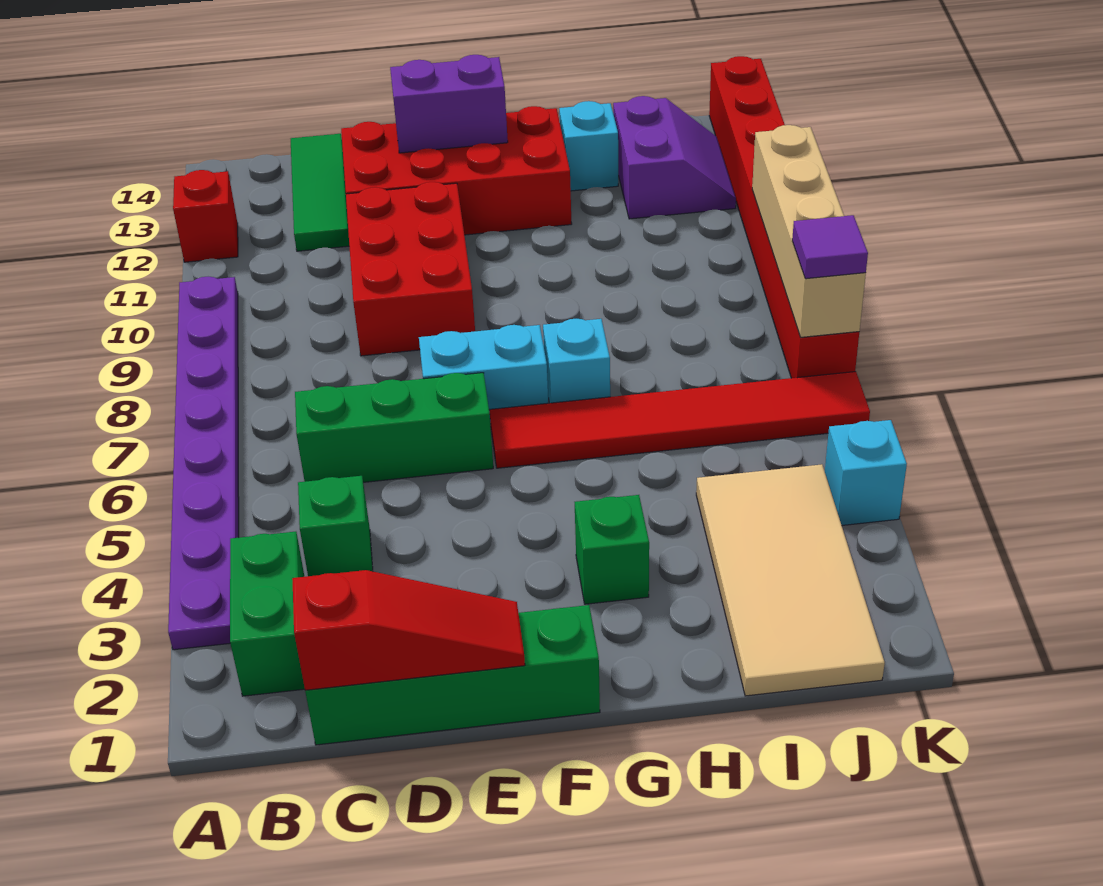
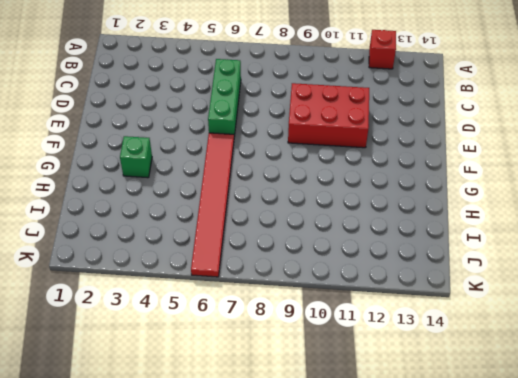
none -> purple plate A3:A10 level 1
none -> green brick B2:B3 level 1
none -> green brick C1:F1 level 1

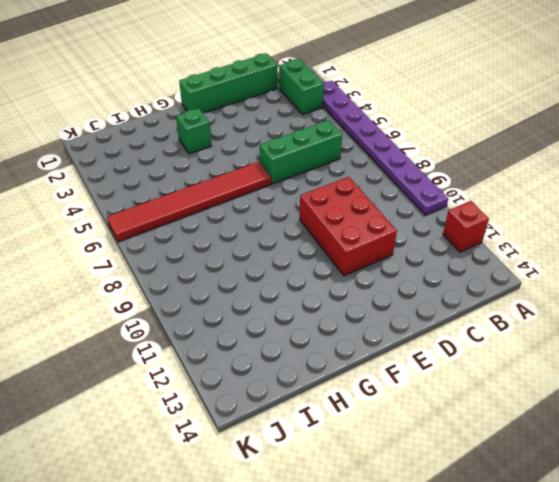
none -> green brick C4 level 1
none -> green tile C12:C14 level 1
none -> red brick D12:G13 level 1

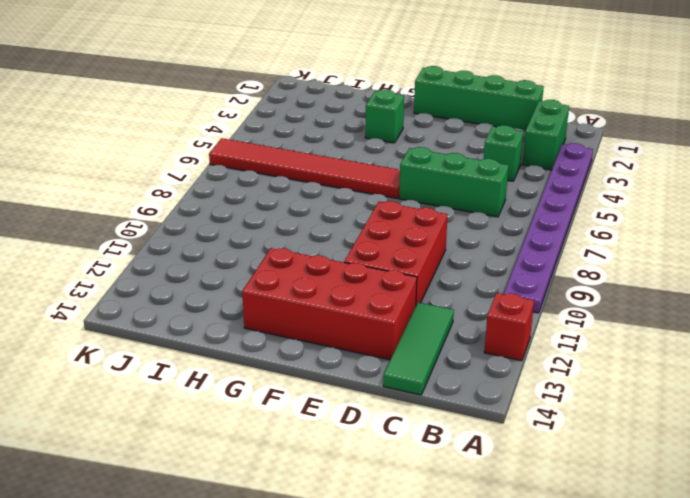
none -> cyan brick E7:F7 level 1
none -> cyan brick G7 level 1
none -> cyan brick H13 level 1

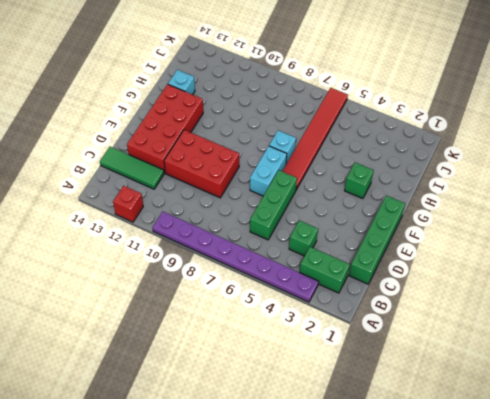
none -> tan tile I1:J4 level 1
none -> purple slope I12:J13 level 1 top I
none -> cyan brick K4 level 1

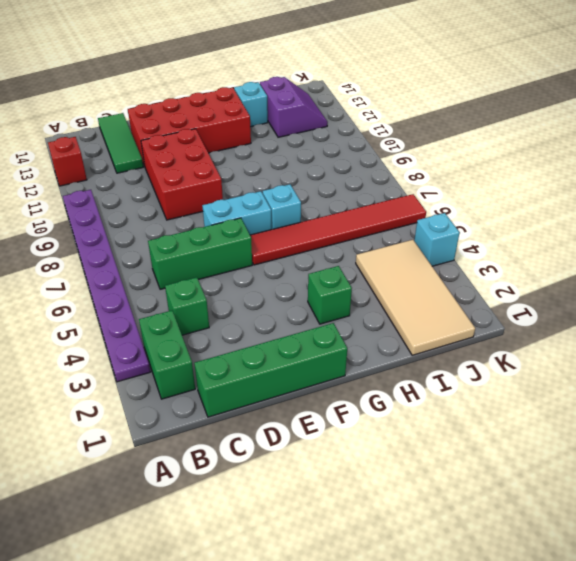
none -> red brick K7:K14 level 1
none -> red slope C1:E1 level 2 top C
none -> purple brick E13:F13 level 2

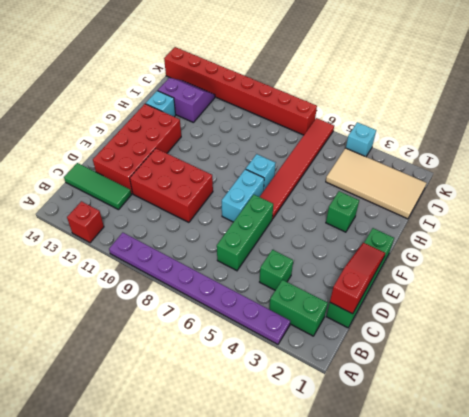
none -> purple brick E13:F13 level 2
none -> tan brick K7:K10 level 2
none -> purple tile K7 level 3

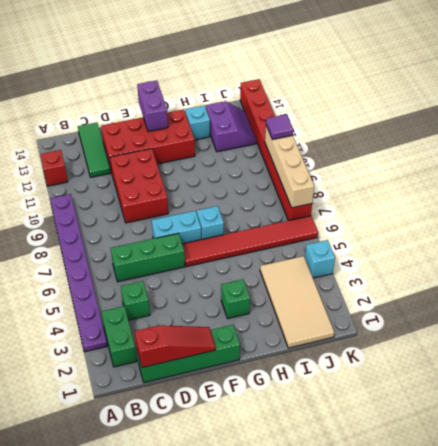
purple brick F13:F14 level 2 -> purple brick E13:F13 level 2
purple tile K10 level 3 -> purple tile K7 level 3

